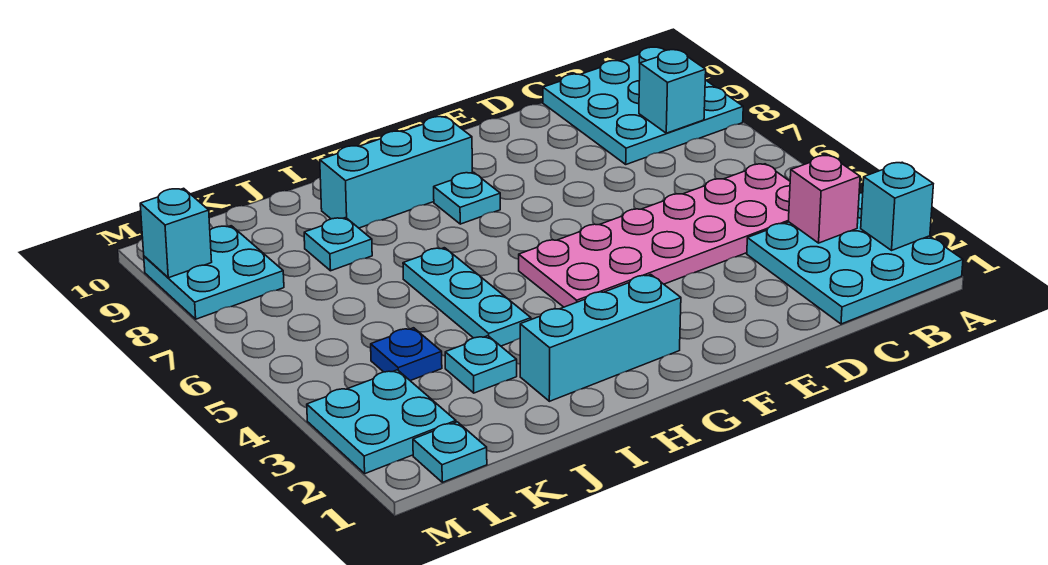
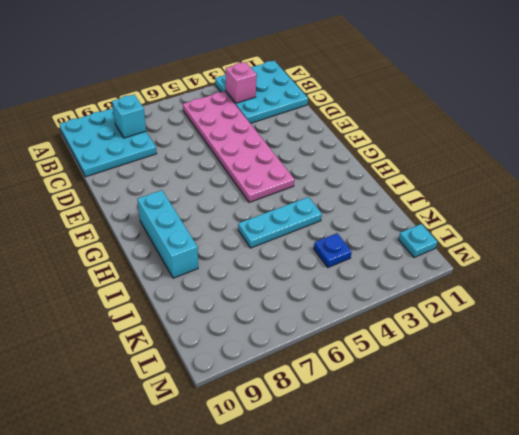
none -> cyan brick G2:I2 level 1
none -> cyan plate G8 level 1
none -> cyan plate J3 level 1

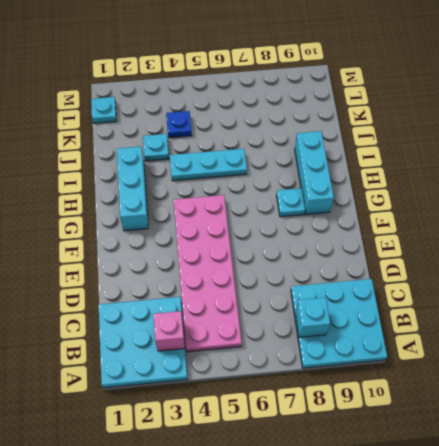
none -> cyan plate J8 level 1
none -> cyan plate L2:M3 level 1
none -> cyan plate L8:M9 level 1

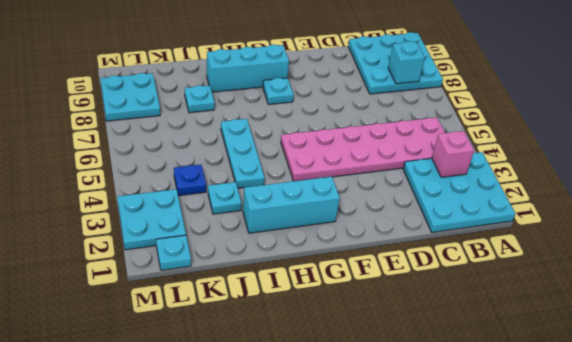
none -> cyan brick A2 level 2
none -> cyan brick M9 level 2

